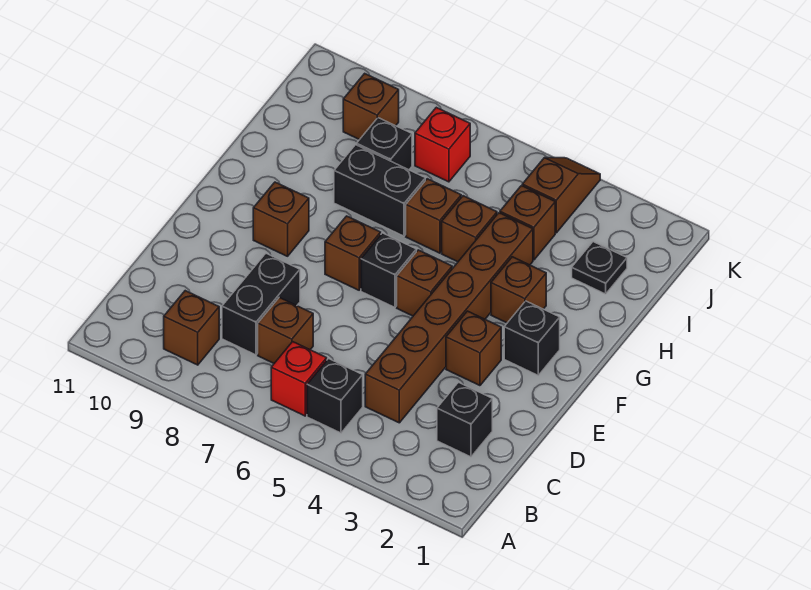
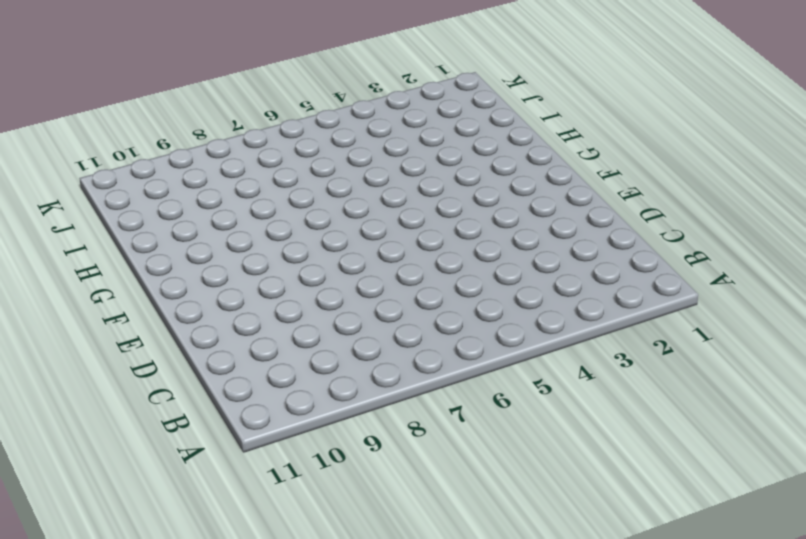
none -> black brick B5 level 1
none -> red brick B6 level 1
none -> brown brick B9 level 1

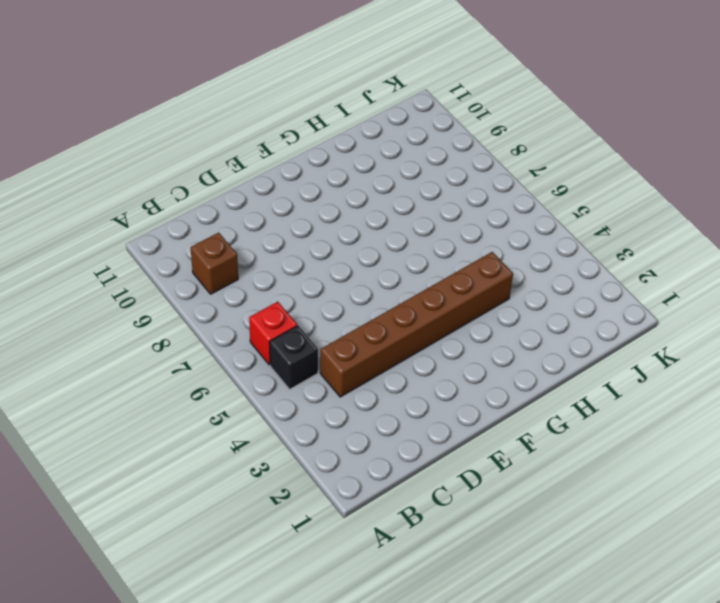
none -> black brick C2 level 1
none -> brown brick C7 level 1
none -> black brick C8:D8 level 1

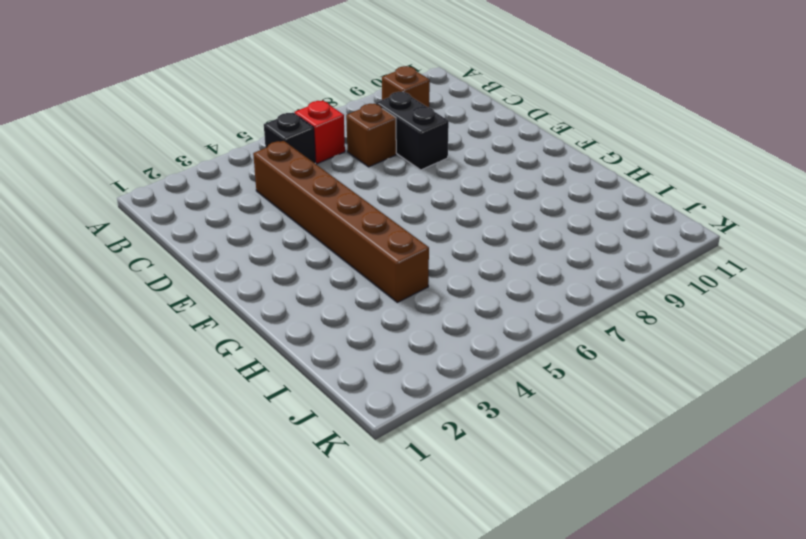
none -> black brick C2 level 1
none -> brown brick E3 level 1
none -> black brick F2 level 1

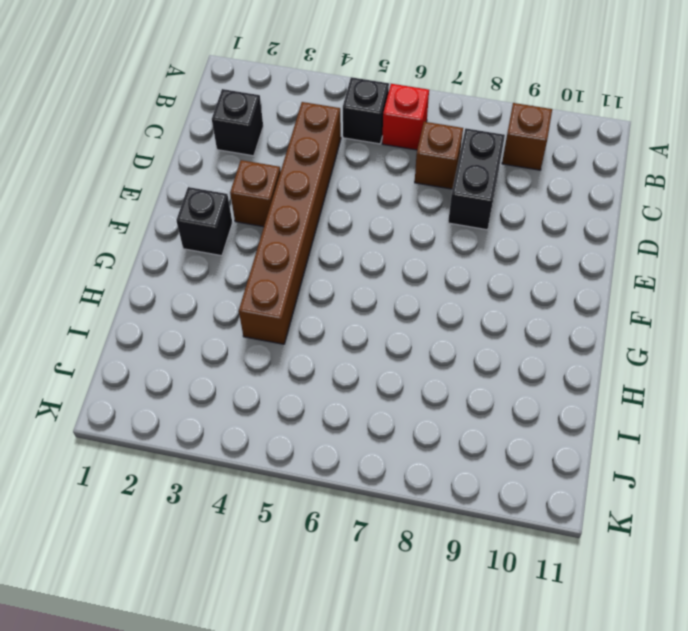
none -> brown brick F5 level 1
none -> black brick F6 level 1
none -> brown brick F7 level 1

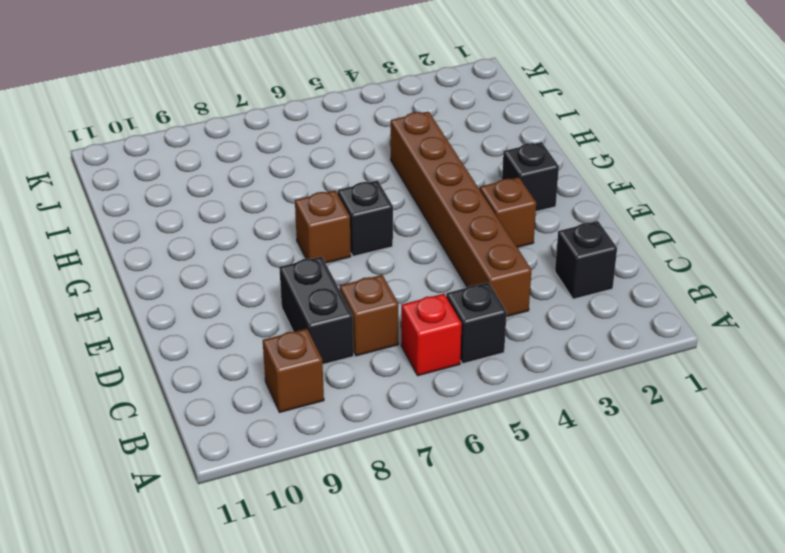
none -> brown brick F5 level 1
none -> brown brick F9 level 1
none -> brown brick G3 level 1

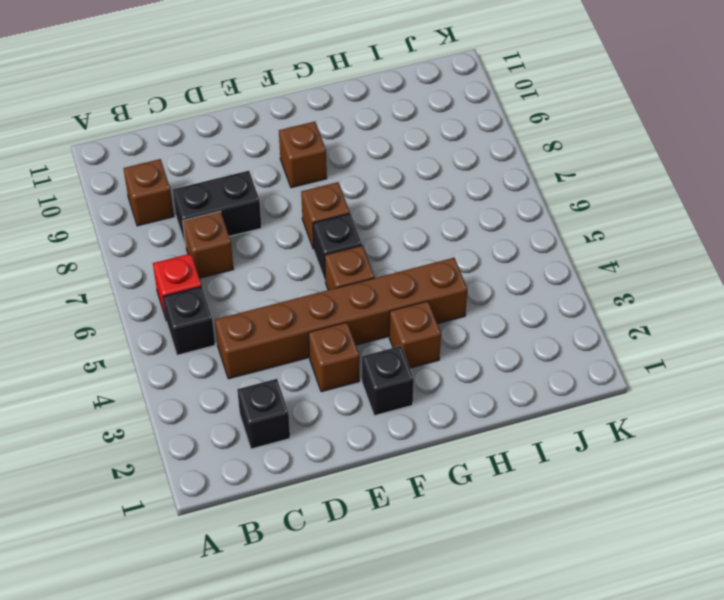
none -> brown brick H5 level 1
none -> brown brick H6 level 1
none -> black brick H7:H8 level 1

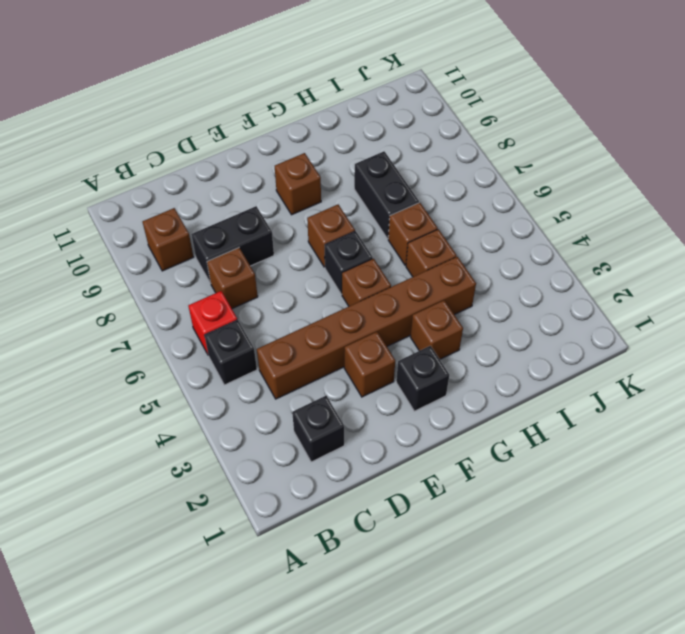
none -> black plate I2 level 1
none -> brown brick I4 level 1
none -> black brick I8 level 1

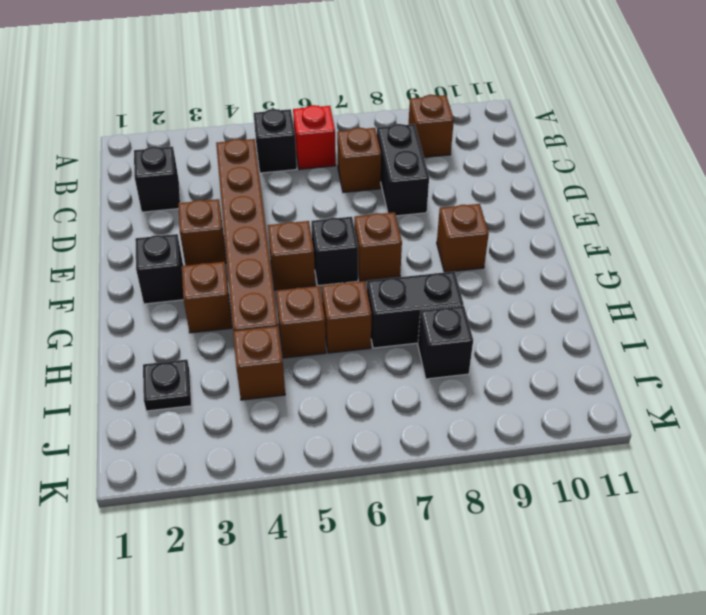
none -> brown slope J4:K4 level 1 top J
none -> red brick J7 level 1
none -> brown brick J9 level 1

